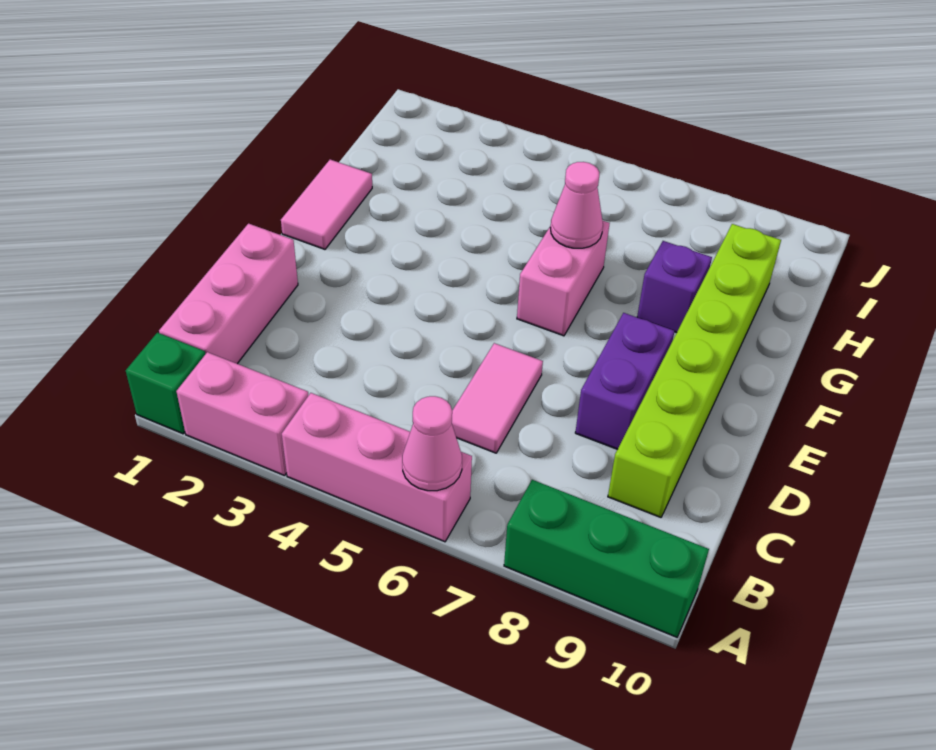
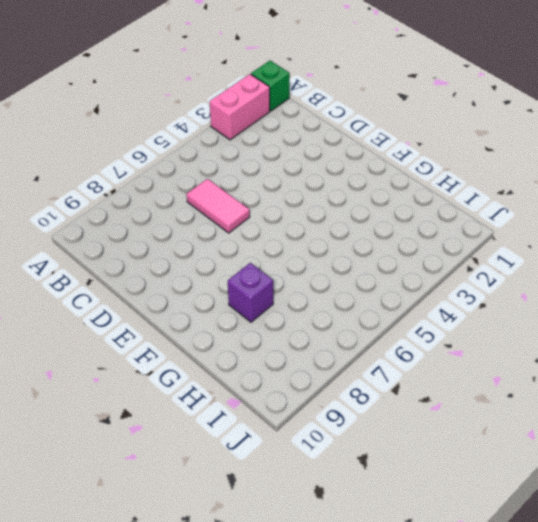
none -> pink brick A4:A6 level 1
none -> green brick A8:A10 level 1
none -> pink brick B1:D1 level 1

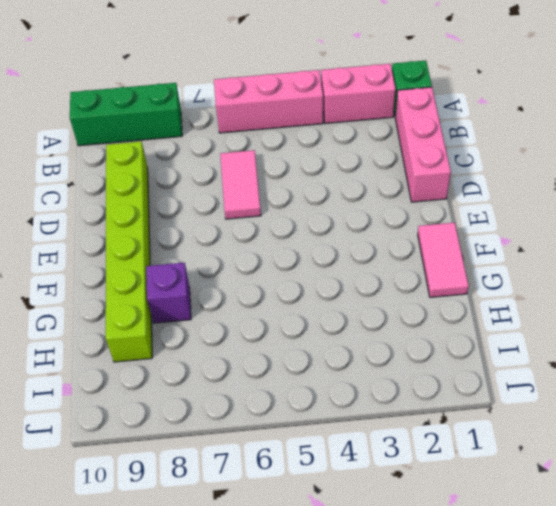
none -> purple brick D8:E8 level 1
none -> pink brick F6:G6 level 1
none -> pink cone A6 level 2

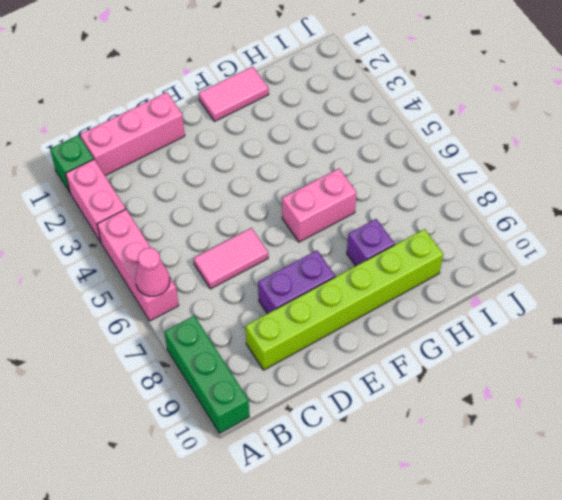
none -> pink cone G6 level 2

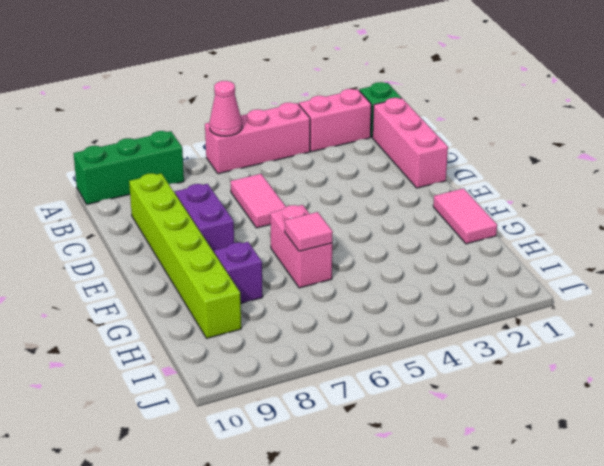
pink tile G6 level 2 -> pink cone G6 level 2

